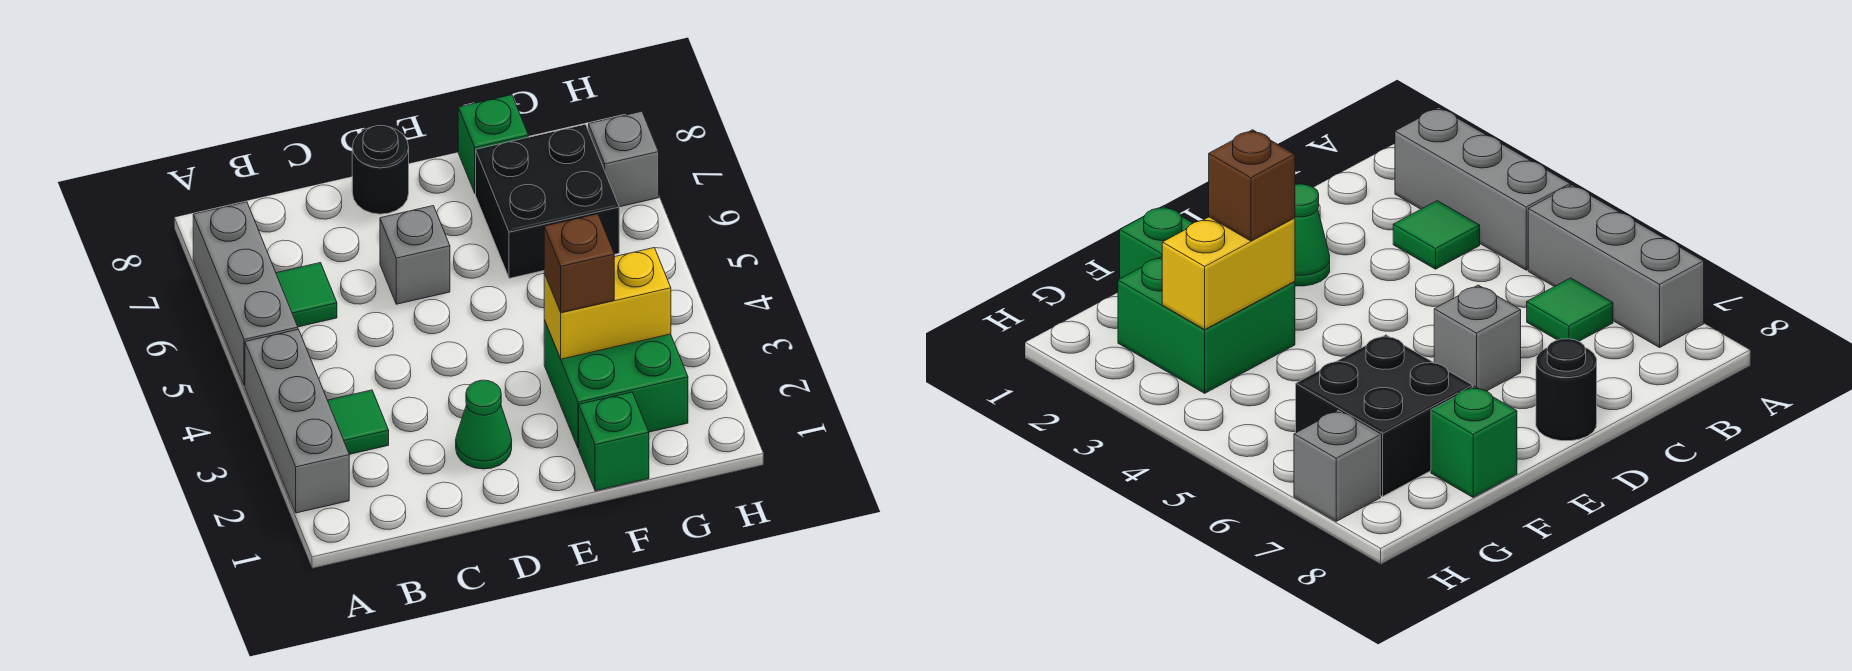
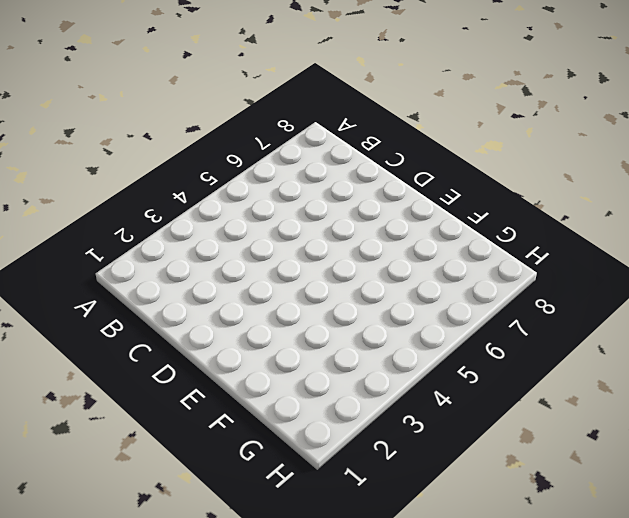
none -> grey brick A2:A4 level 1
none -> grey brick A5:A7 level 1
none -> green tile B3 level 1

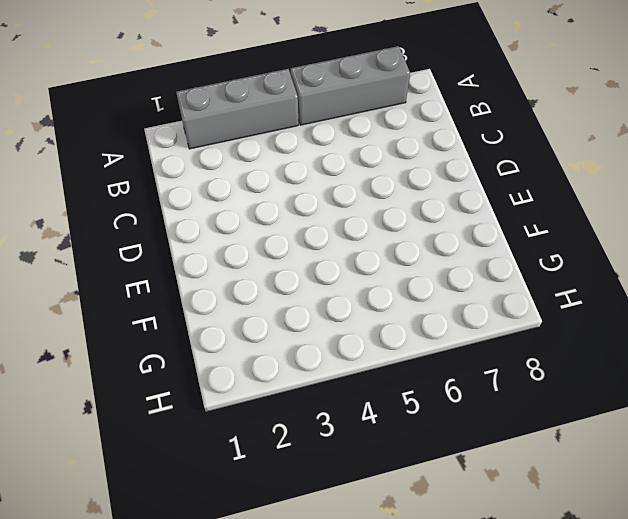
none -> green tile B3 level 1
none -> green tile B6 level 1
none -> green cone D2 level 1

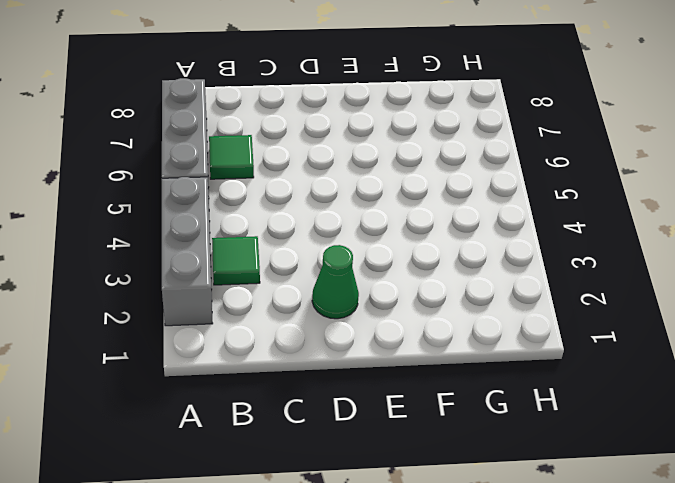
none -> grey brick D6 level 1
none -> black round brick D8 level 1
none -> green brick F1 level 1

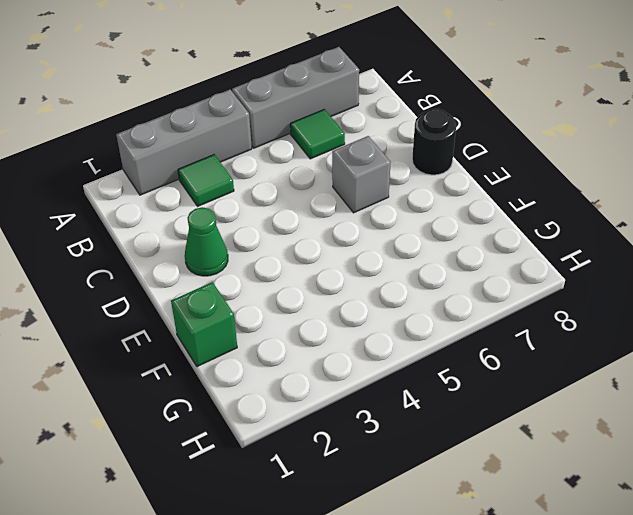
none -> green brick F2:G3 level 1
none -> black brick F6:G7 level 1
none -> green brick F8 level 1

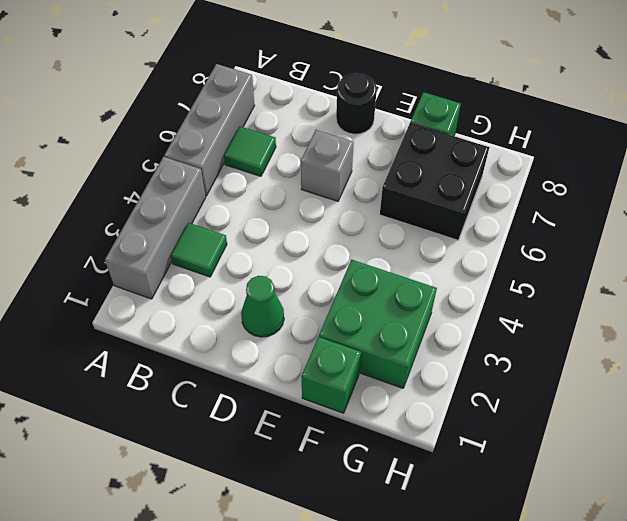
none -> grey brick H7 level 1
none -> yellow brick F3:G3 level 2
none -> brown brick F3 level 3

